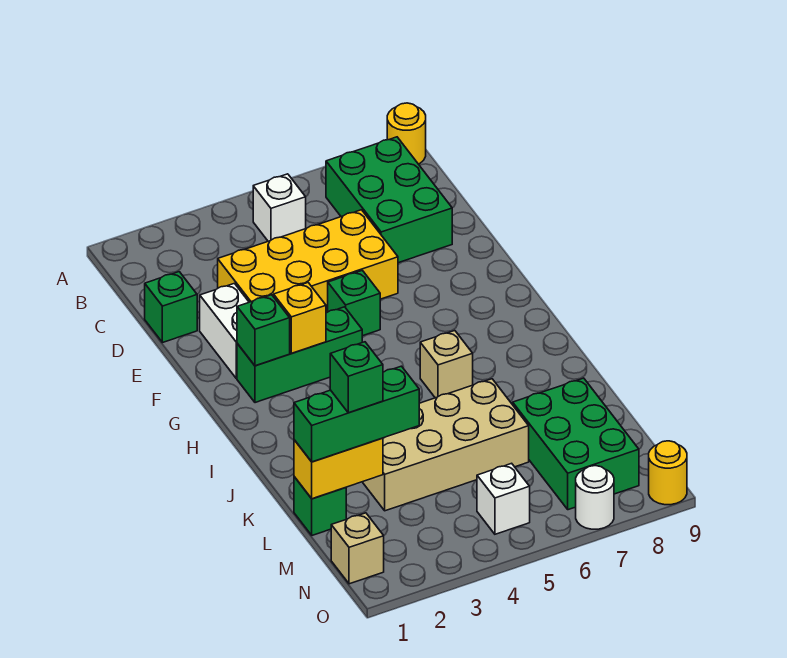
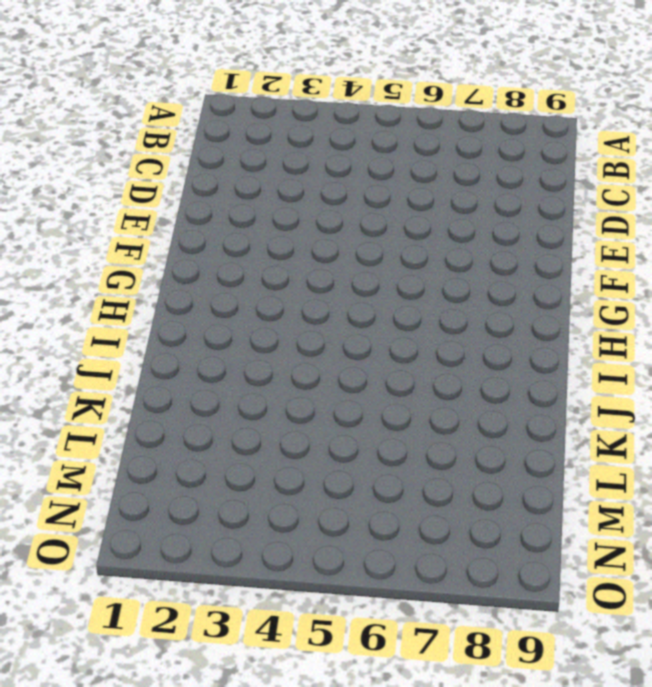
none -> yellow round brick A9 level 1
none -> white brick B5 level 1
none -> green brick B7:D8 level 1

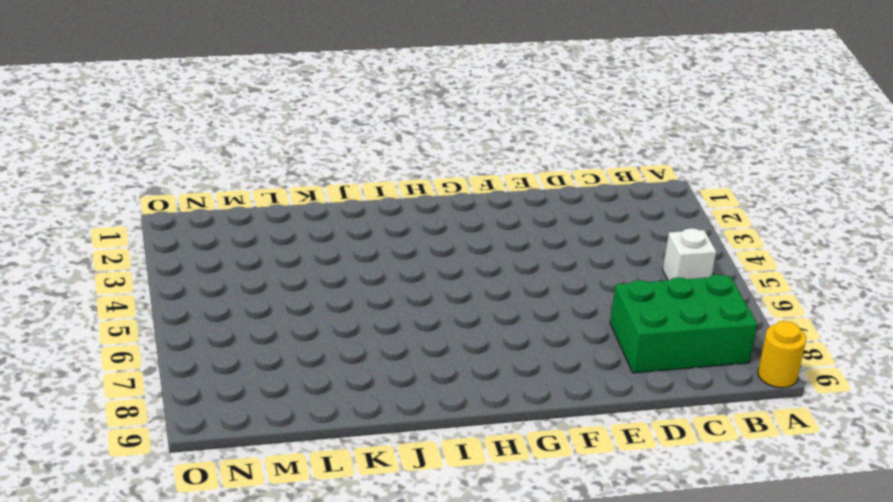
none -> green brick D1 level 1
none -> yellow brick D3:E6 level 1
none -> white brick E2:F2 level 1

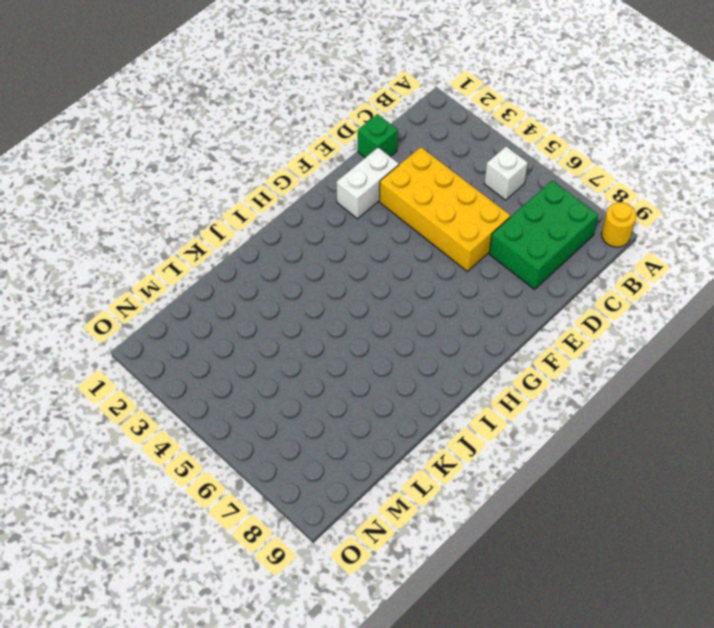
none -> green brick F5 level 1
none -> green brick G2:G4 level 1
none -> tan brick I6 level 1

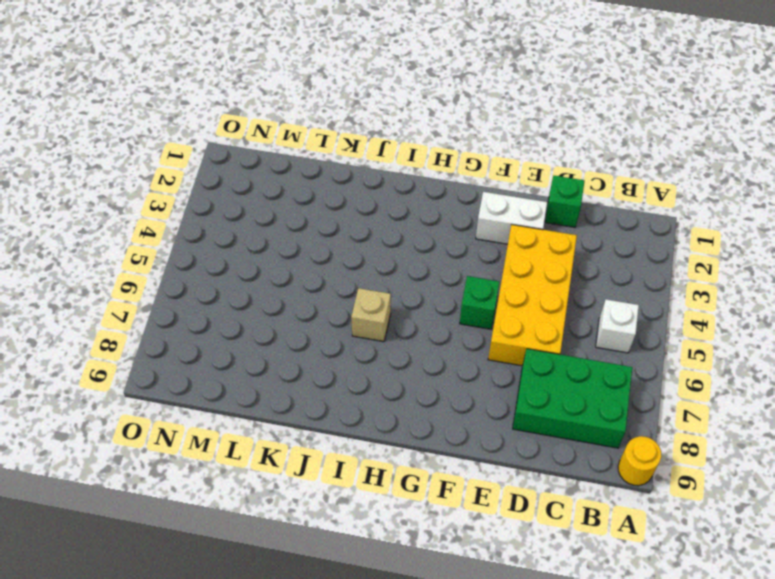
none -> green brick G2:G4 level 1
none -> tan brick K3:L6 level 1
none -> green brick L1 level 1

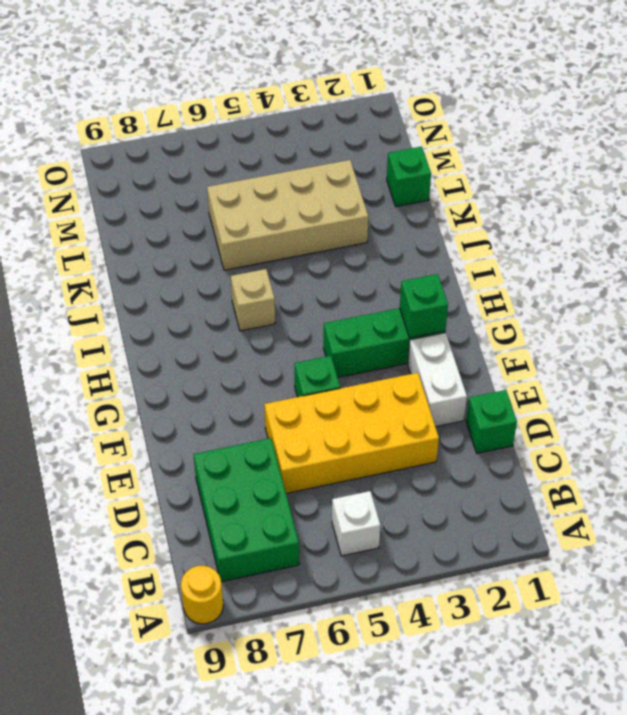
none -> green brick L7:N8 level 1
none -> tan brick N1 level 1
none -> white brick N5 level 1

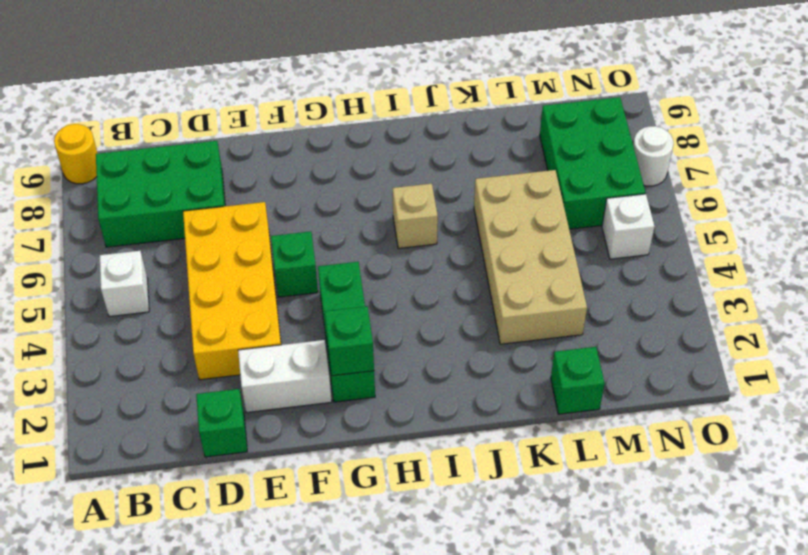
green brick M6:N8 level 1 -> green brick L7:N8 level 1
none -> tan brick N1 level 1
none -> yellow round brick O9 level 1
none -> yellow brick G3 level 2

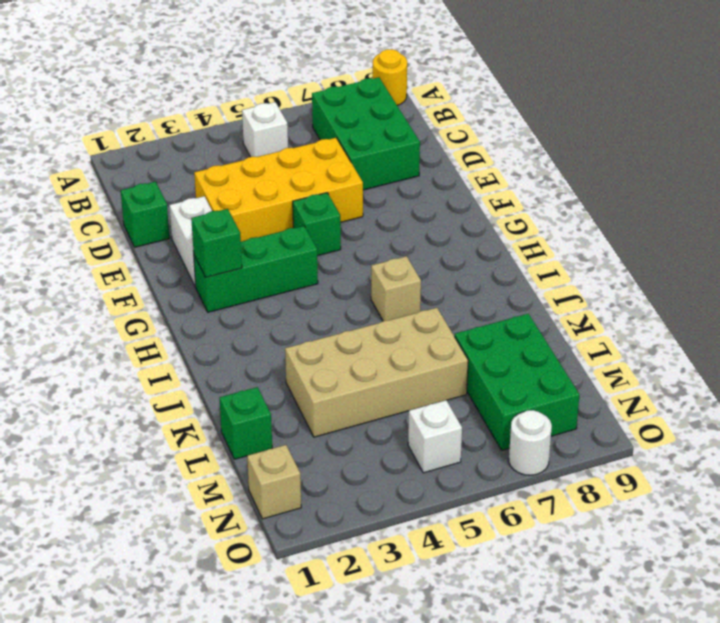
none -> yellow round brick O9 level 1
none -> yellow brick G3 level 2
none -> yellow brick L1:L2 level 2

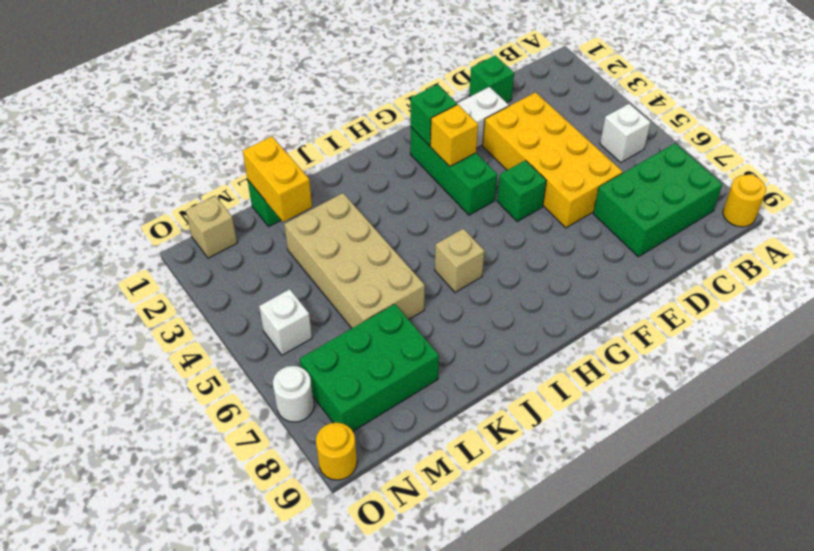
none -> green brick L1:L3 level 3
none -> green brick L2 level 4

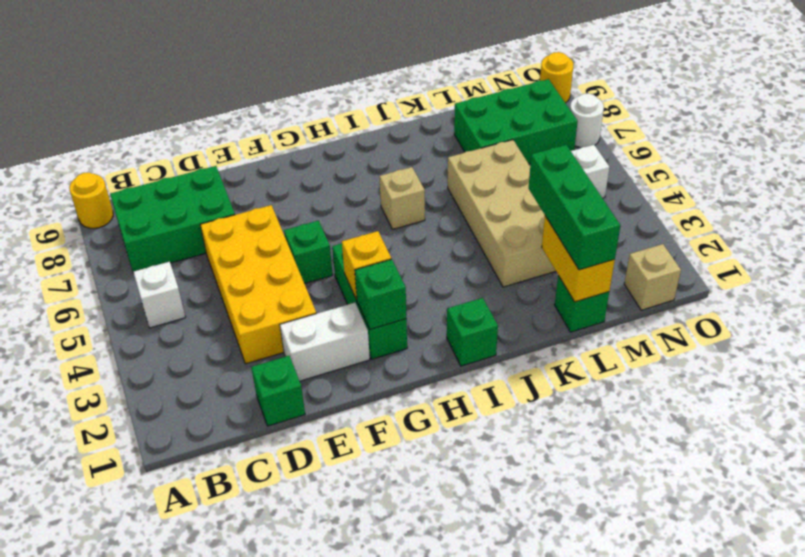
green brick I1 level 1 -> green brick L2 level 4

